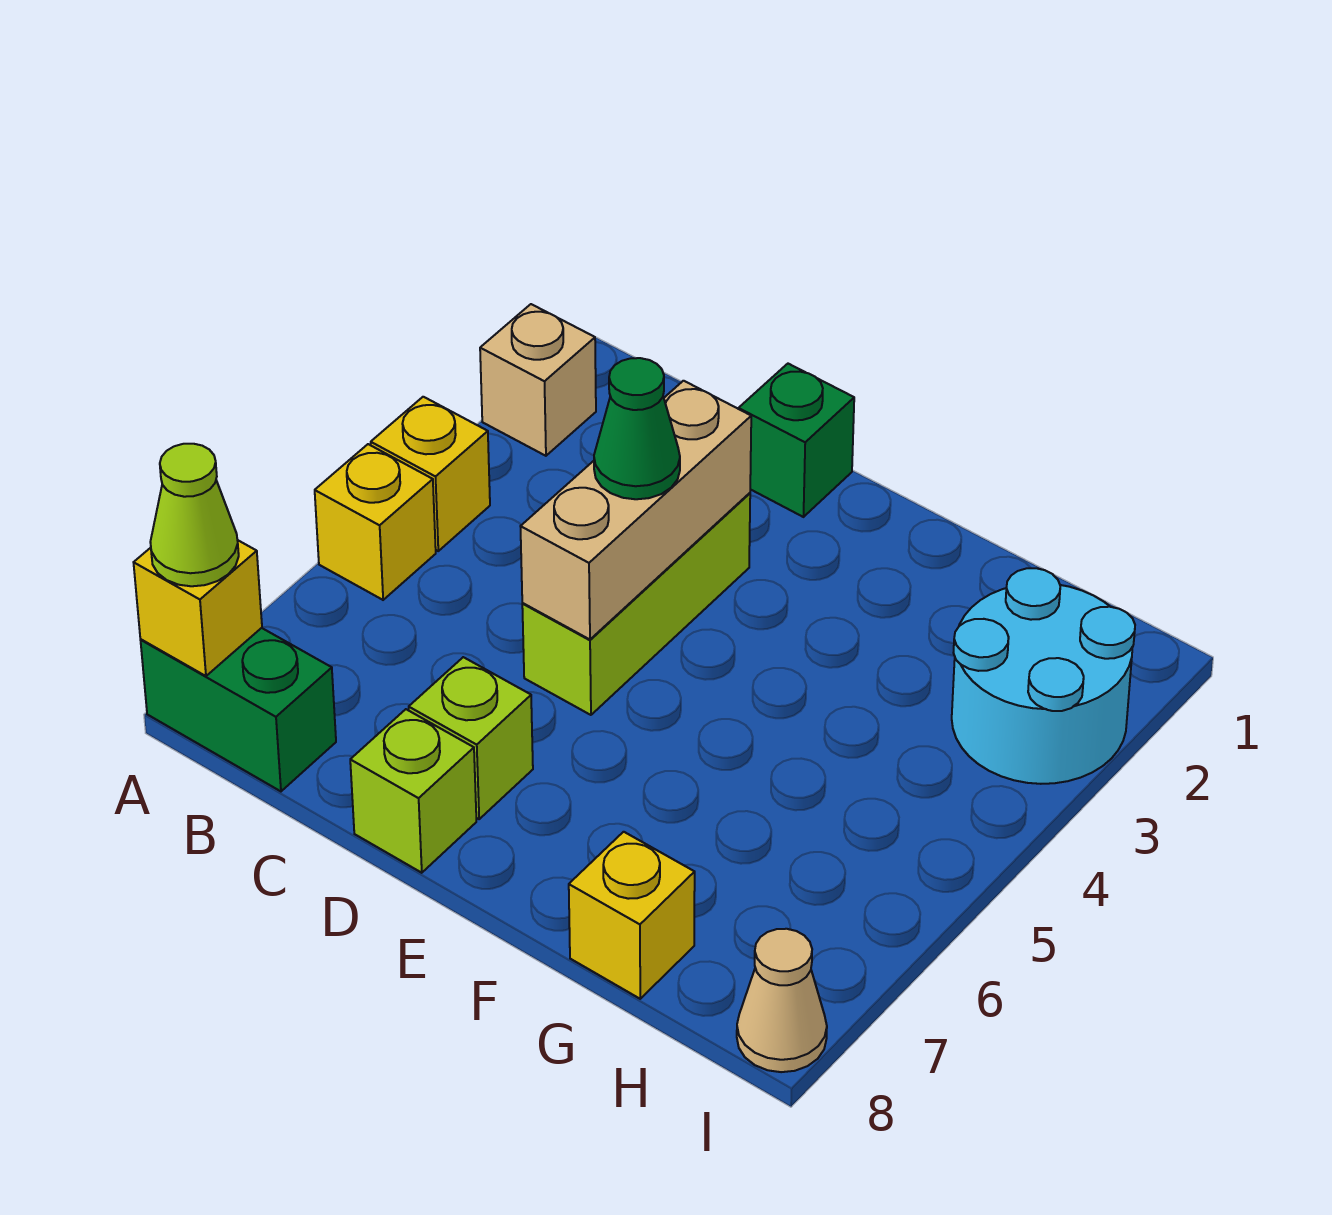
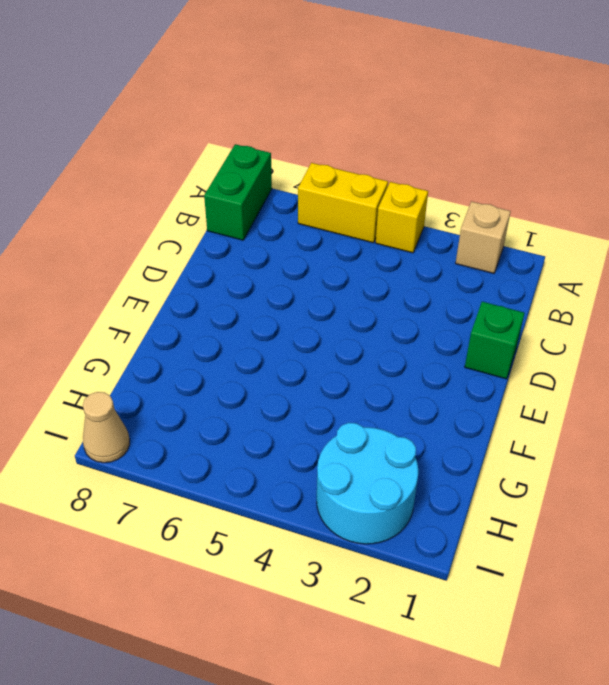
yellow brick A5:A6 level 1 -> yellow brick A5 level 1
none -> lime brick D3:D5 level 1
none -> lime brick D7 level 1
none -> lime brick D8 level 1

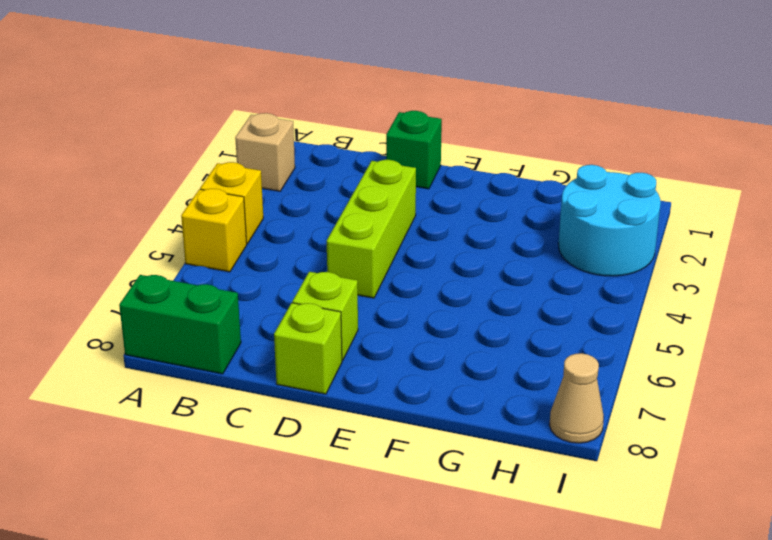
none -> yellow brick G8 level 1
none -> yellow brick A8 level 2
none -> tan brick D3:D5 level 2

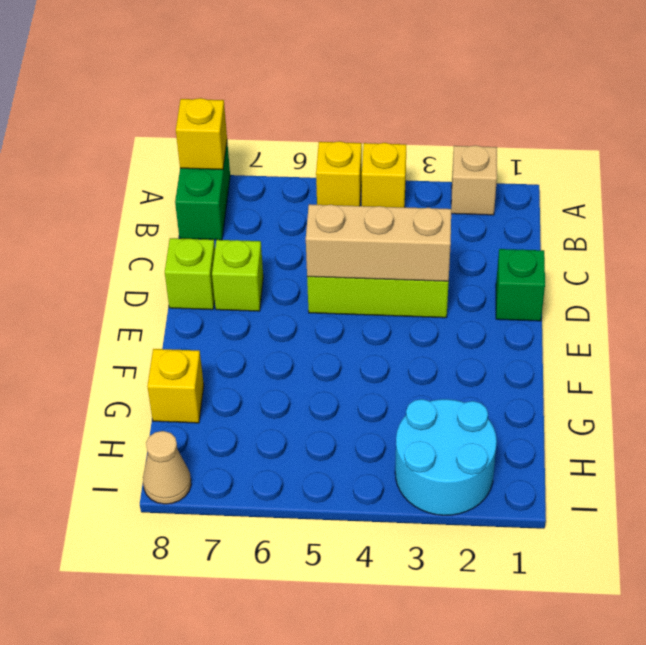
none -> lime cone A8 level 3
none -> green cone D4 level 3

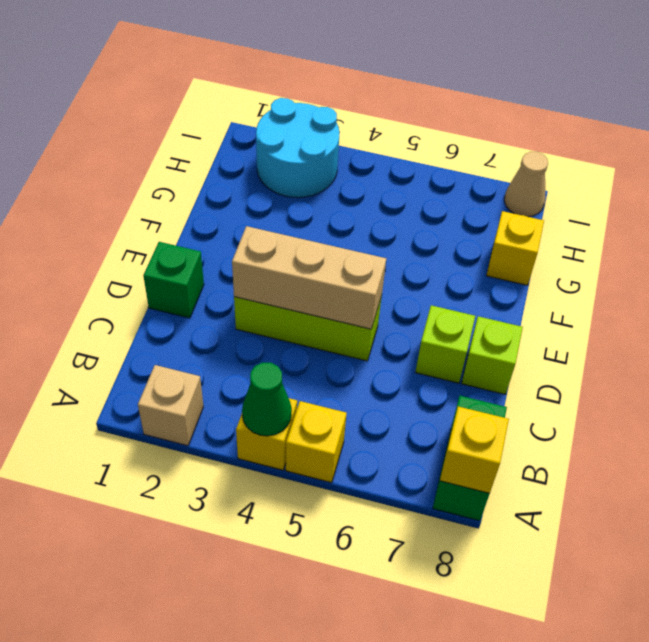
green cone A4 level 2 -> green cone D4 level 3
none -> lime cone A8 level 3

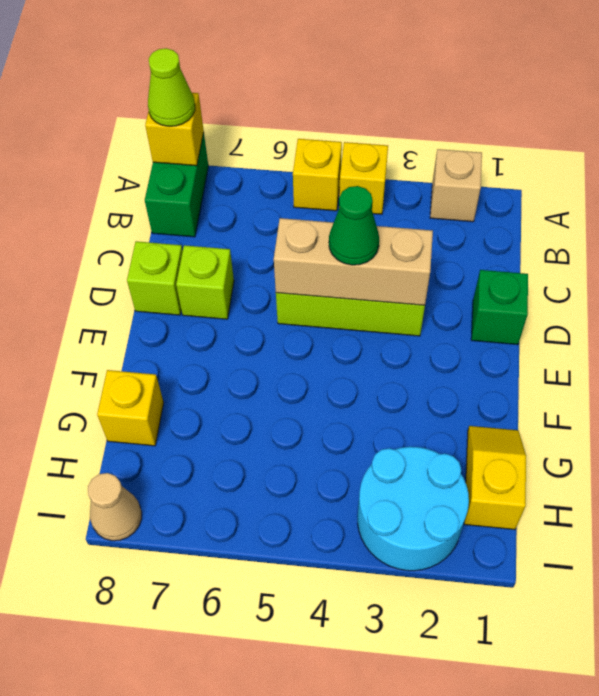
yellow slope G1:H1 level 1 top H -> none

